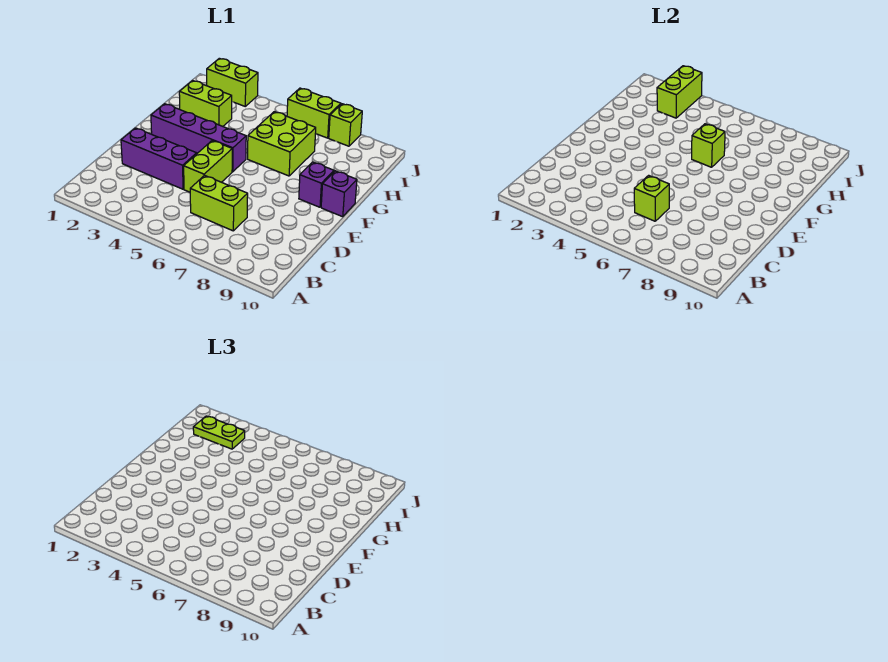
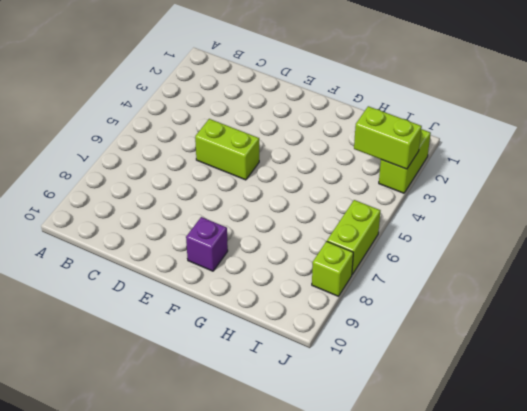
none -> lime brick C6:C7 level 1
none -> purple brick D2:D4 level 1
none -> purple brick F2:F5 level 1

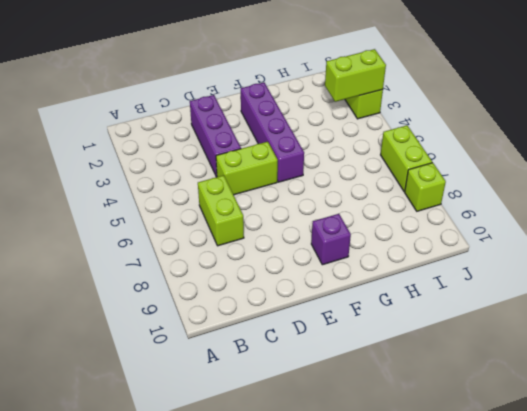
none -> purple brick F10 level 1
none -> lime brick G6:H7 level 1
none -> lime brick H2:H3 level 1

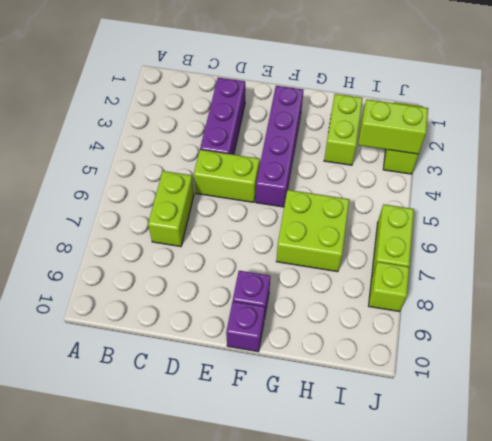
none -> lime brick C6 level 2
none -> lime brick G6 level 2
none -> lime plate I2:I3 level 3

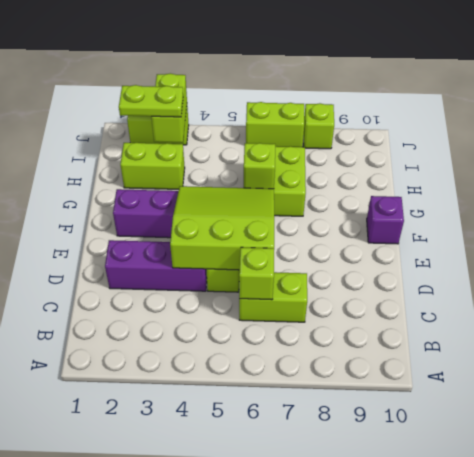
lime slope D4:F6 level 2 top D -> none
none -> purple brick F9 level 1

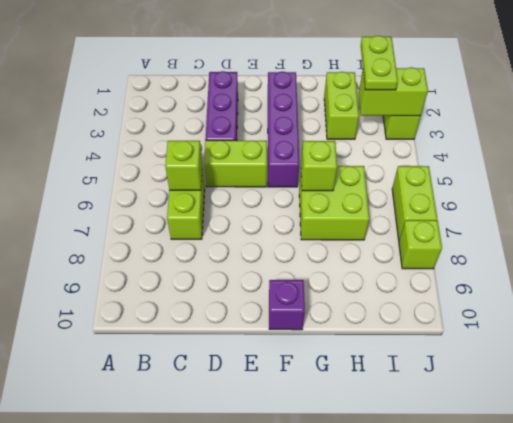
none -> purple brick F9 level 1

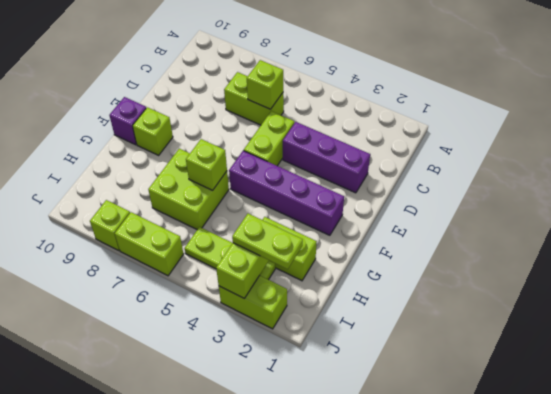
lime brick F9 level 1 -> purple brick F9 level 1
lime plate I3:I5 level 1 -> none

